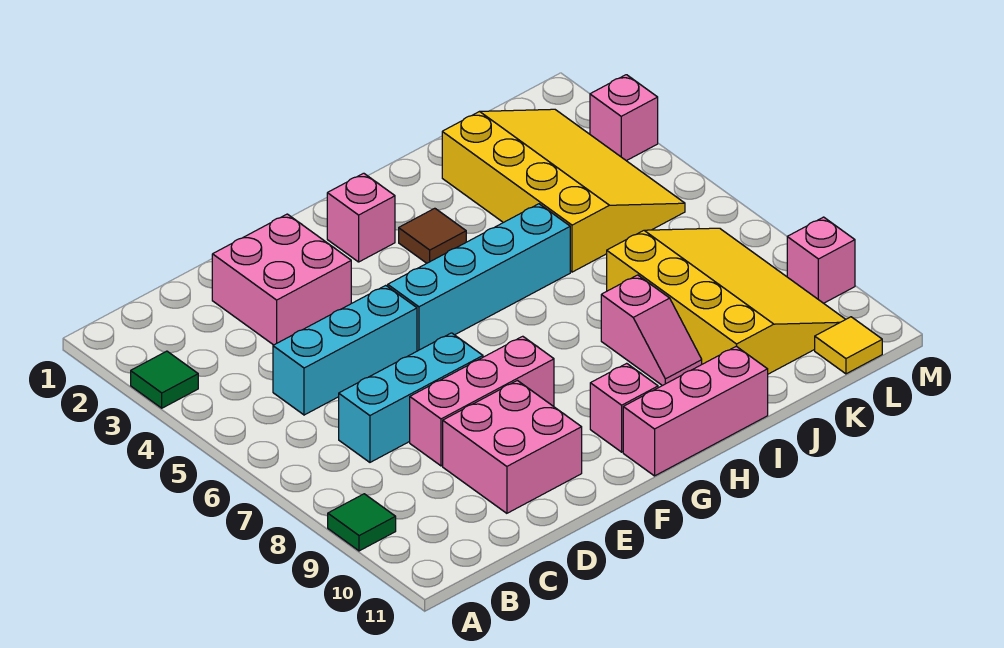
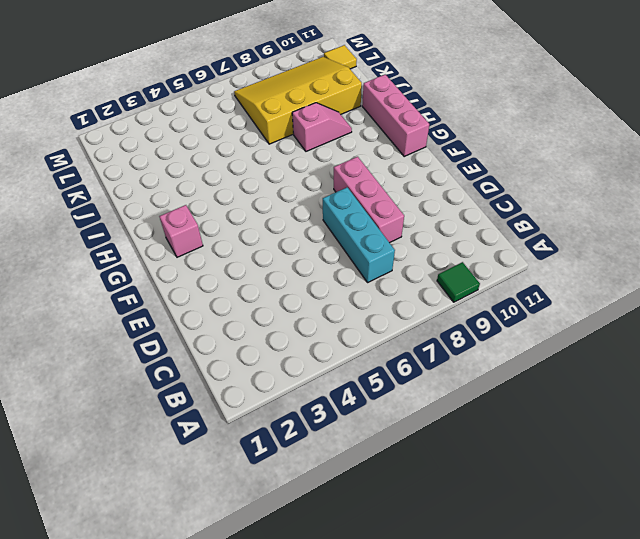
none -> green tile A3 level 1
none -> cyan brick C5:E5 level 1
none -> pink brick D2:E3 level 1

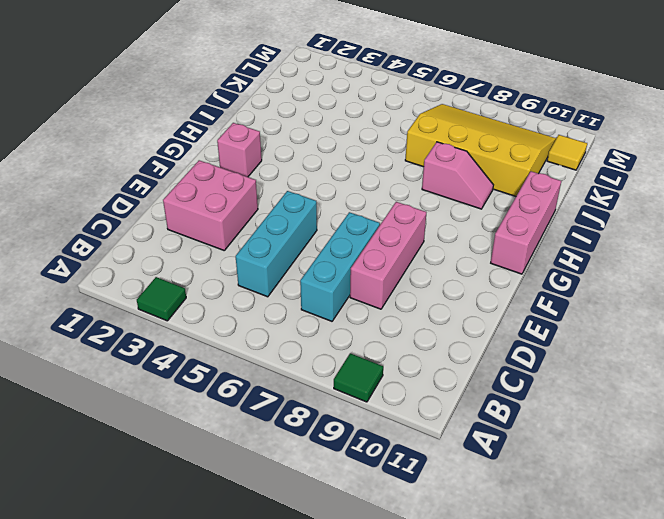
none -> pink brick D9:E10 level 1
none -> cyan brick F5:I5 level 1
none -> pink brick G10 level 1

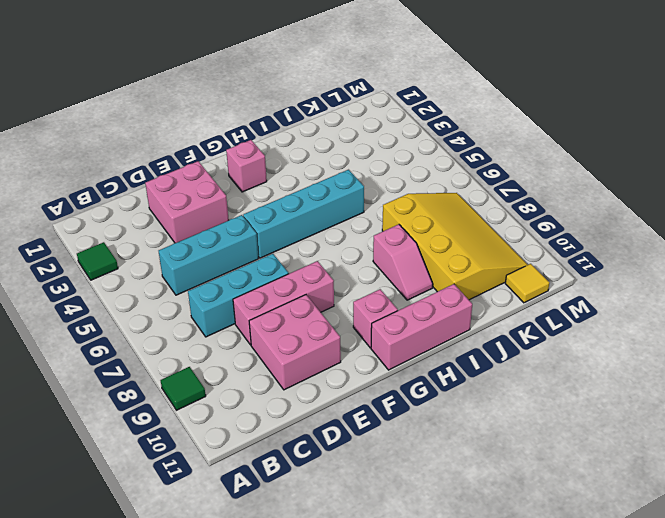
none -> brown tile H3 level 1
none -> yellow slope J2:L5 level 1 top J
none -> pink brick M3 level 1

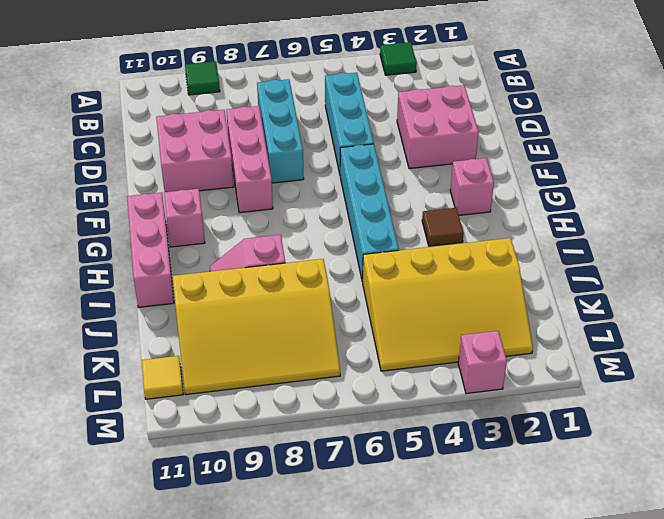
none -> pink brick M9 level 1

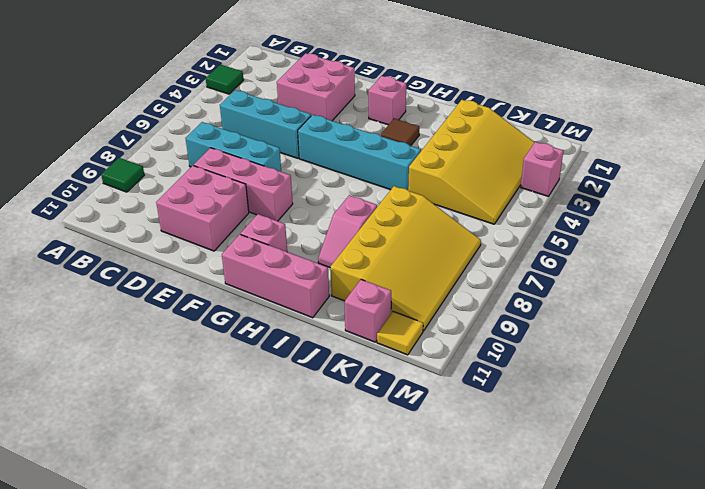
pink brick K11 level 1 -> pink brick M9 level 1

